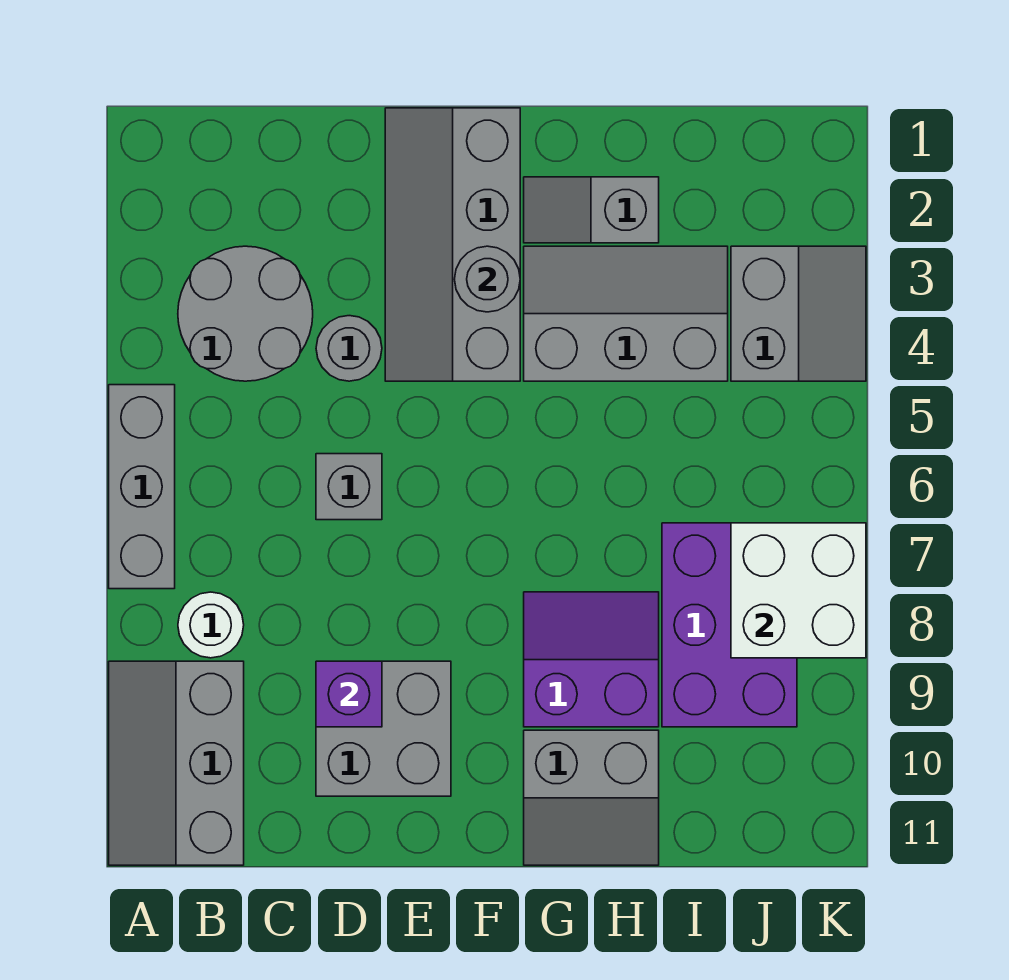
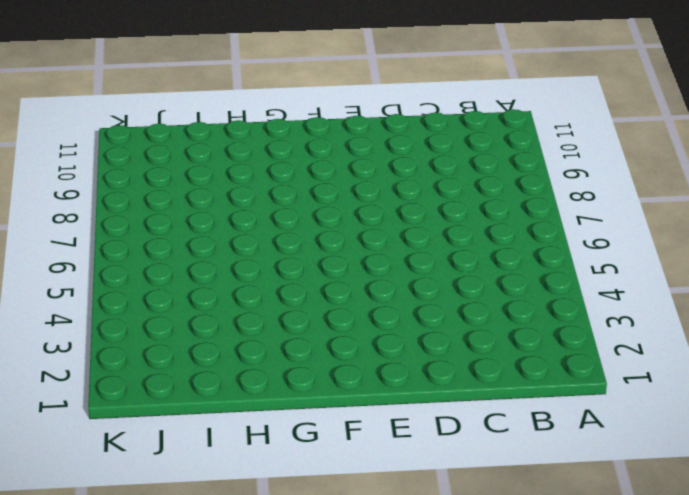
none -> grey brick A5:A7 level 1
none -> grey slope A9:B11 level 1 top B
none -> grey round brick B3:C4 level 1

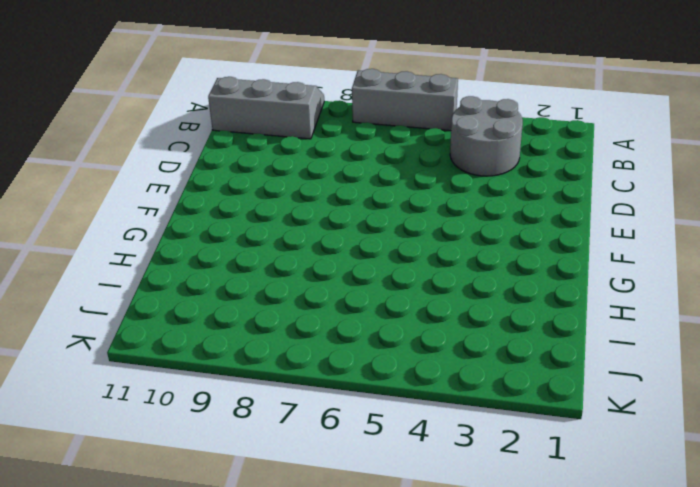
none -> white round brick B8 level 1
none -> grey round brick D4 level 1
none -> grey brick D6 level 1

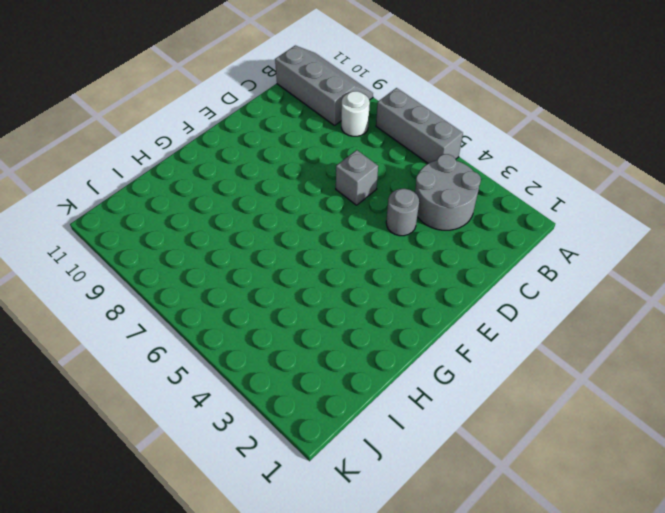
none -> grey brick D9:E10 level 1
none -> grey slope E1:F4 level 1 top F
none -> grey slope G2:H2 level 1 top H

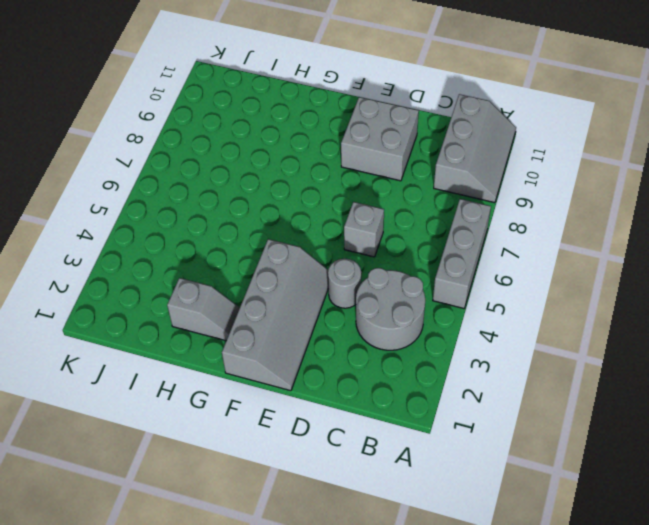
none -> white round brick B8 level 1
none -> grey slope G3:I4 level 1 top 4
none -> purple slope G8:H9 level 1 top 9

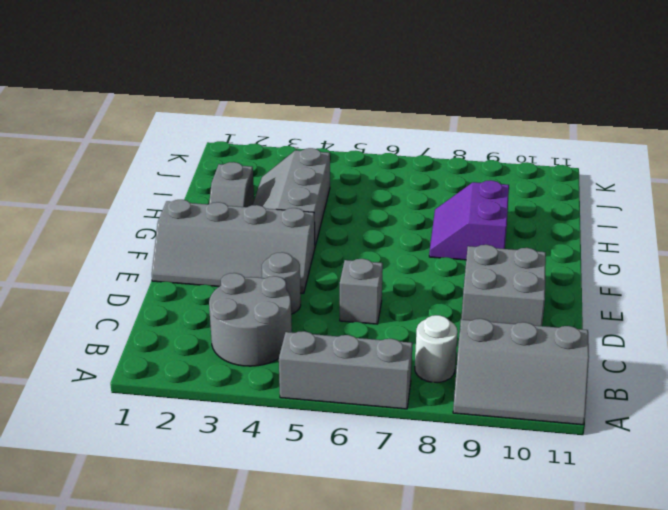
none -> grey slope G10:H11 level 1 top 10
none -> purple brick I7:J9 level 1
none -> grey slope J3:K4 level 1 top J

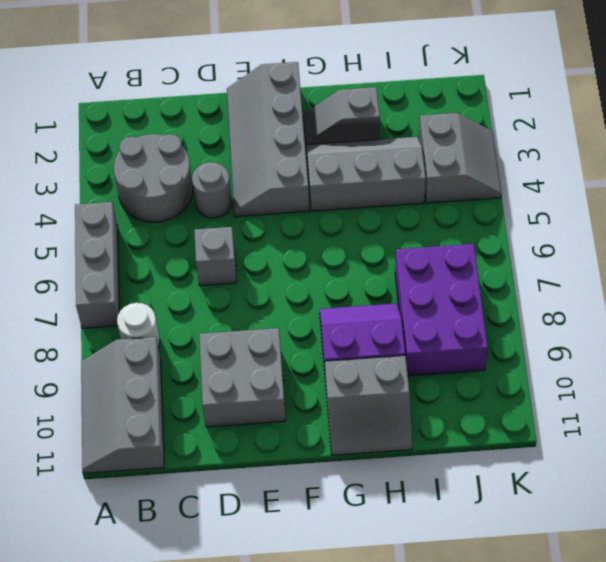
none -> purple brick D9 level 2
none -> grey round brick F3 level 2
none -> white brick J7:K8 level 2

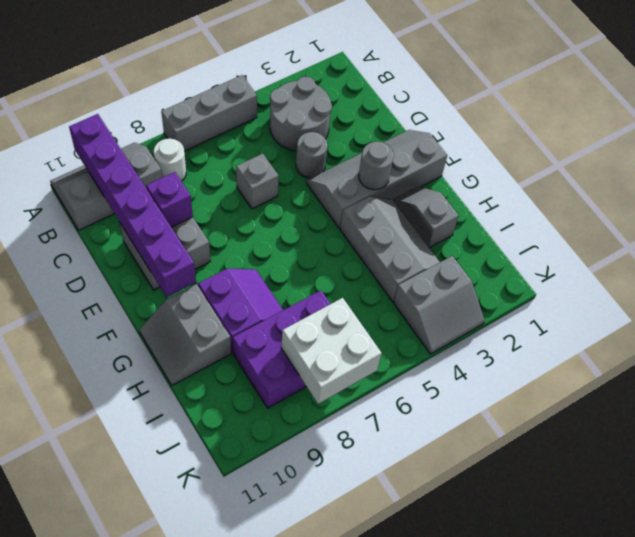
purple brick A10:F10 level 2 -> none

